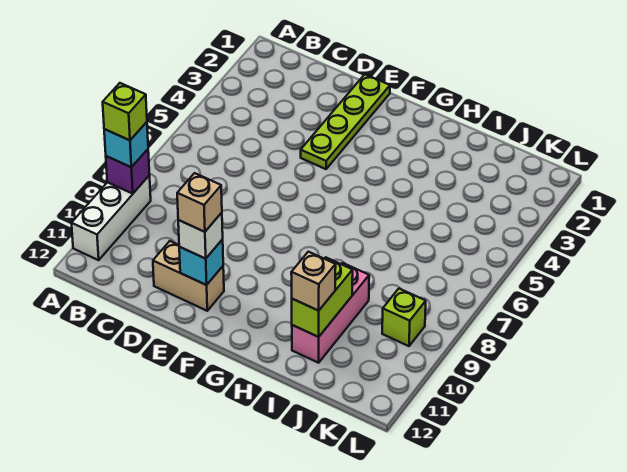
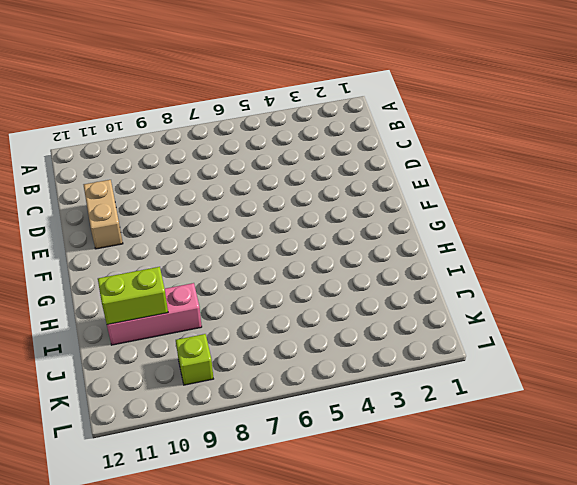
none -> white brick A9:A11 level 1
none -> lime plate E1:E4 level 1
none -> purple brick A9 level 2

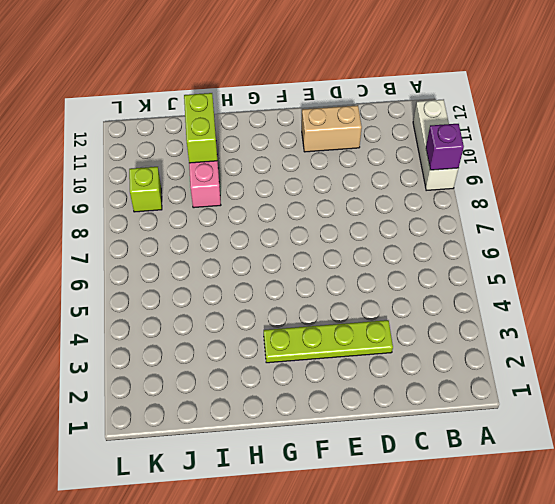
lime plate D3:G3 level 1 -> lime plate E1:E4 level 1
none -> cyan brick E11 level 2
none -> cyan brick A9 level 3
none -> white brick E11 level 3

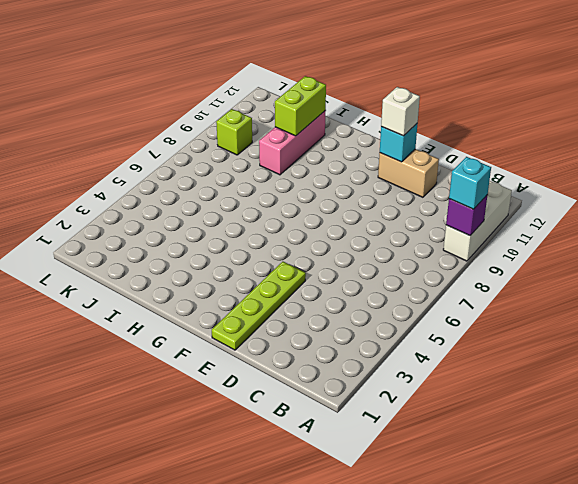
none -> tan brick I11 level 3
none -> lime brick A9 level 4
none -> tan brick E11 level 4

